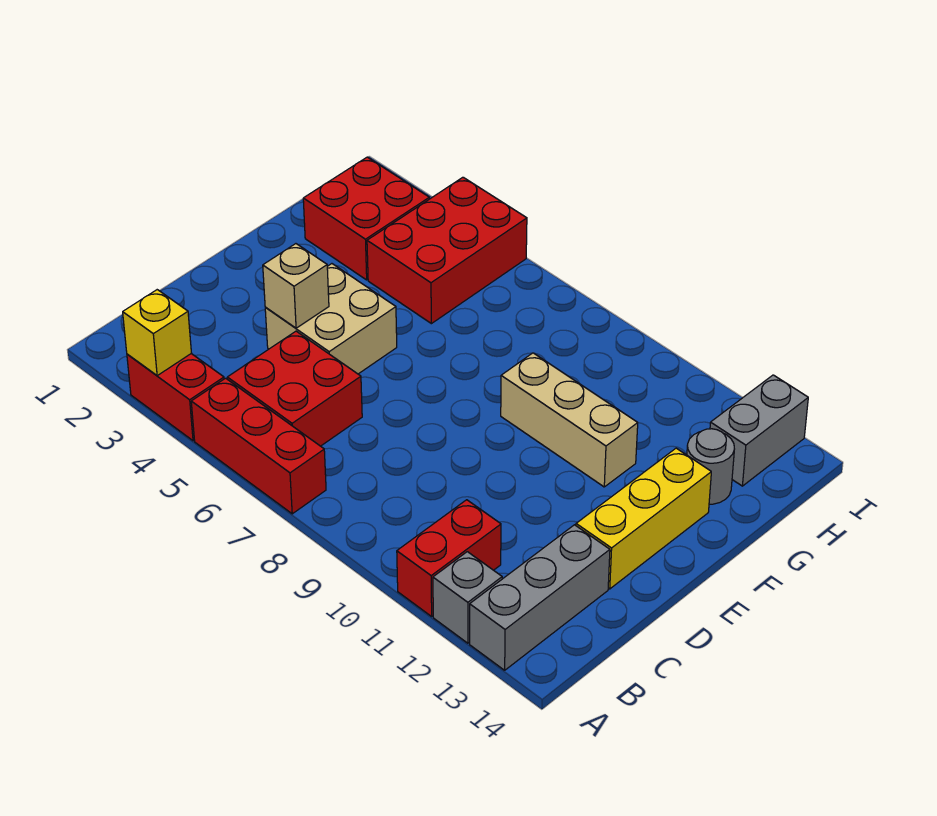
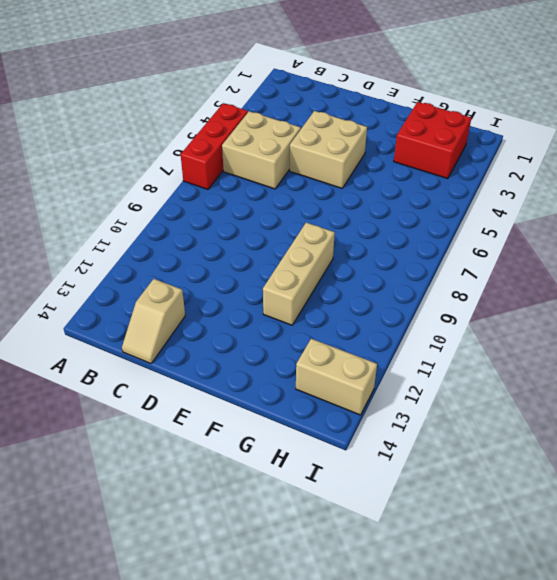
tan brick B5:C6 level 1 -> red brick B5:C6 level 1
tan slope C13:C14 level 1 top 13 -> grey brick A13:C13 level 1
tan brick H13:I13 level 1 -> grey brick H13:I13 level 1
none -> red brick A3:A4 level 1
none -> red brick A11:B11 level 1
none -> grey brick A12 level 1

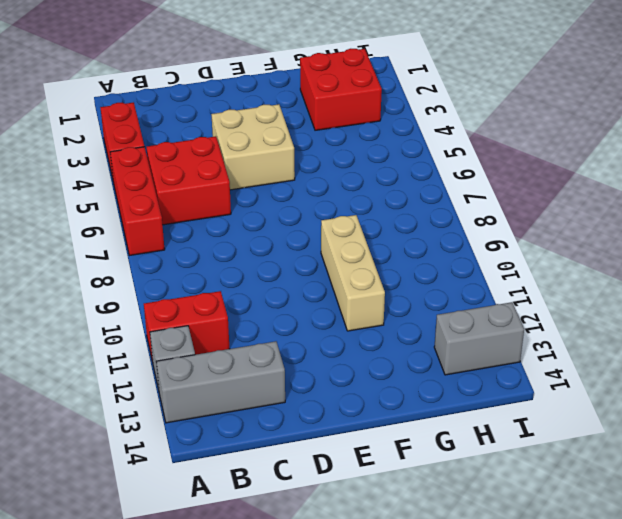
none -> yellow brick D13:F13 level 1
none -> red brick G4:I5 level 1
none -> grey round brick G13 level 1

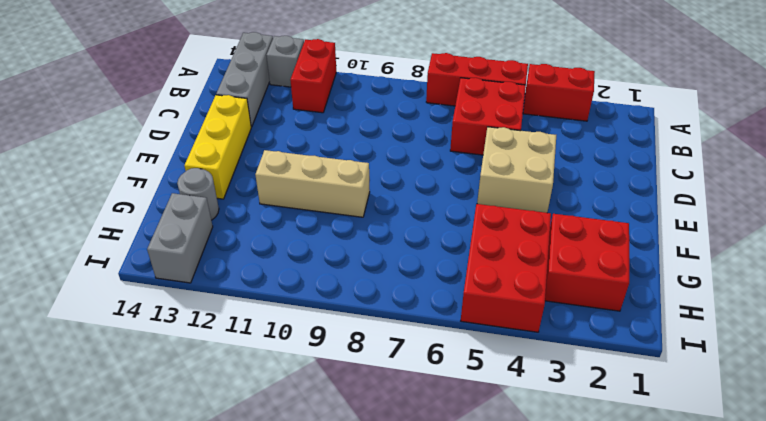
none -> yellow brick A3 level 2
none -> tan brick D4 level 2

